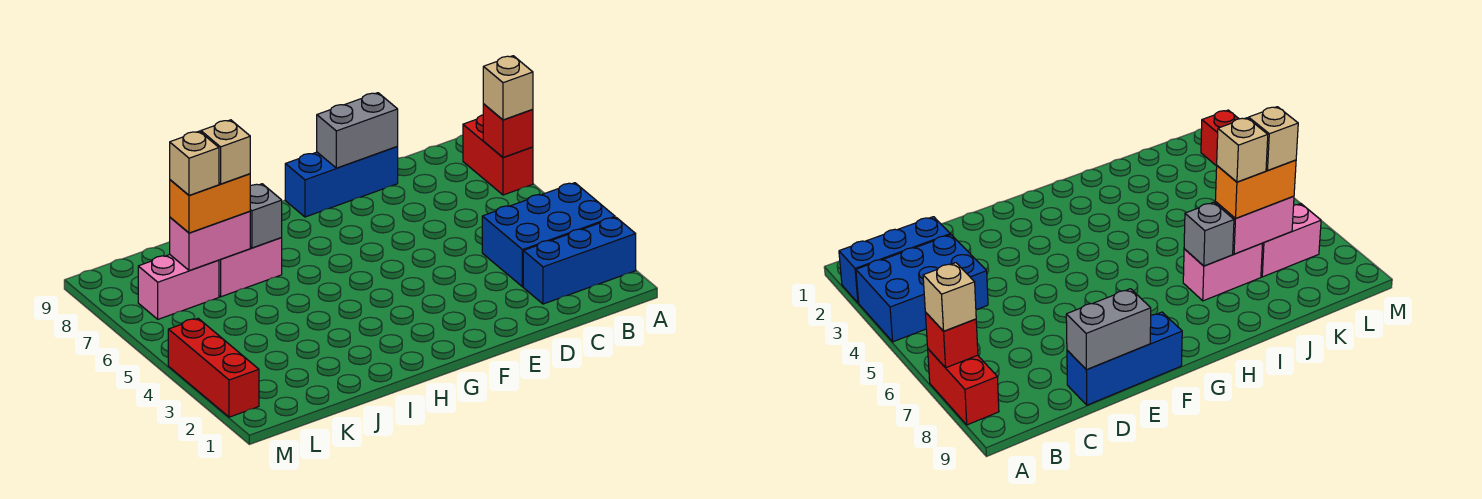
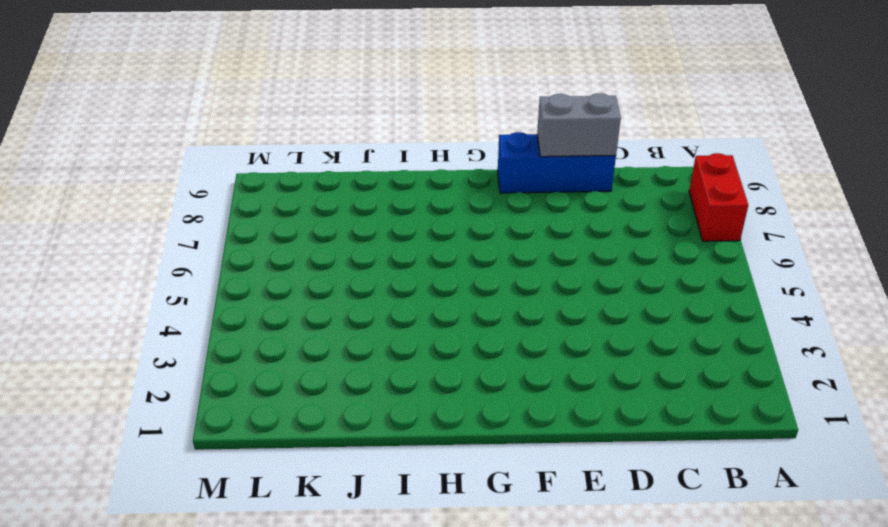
none -> blue brick A2:C2 level 1
none -> blue brick A3:C4 level 1
none -> pink brick I7:J7 level 1

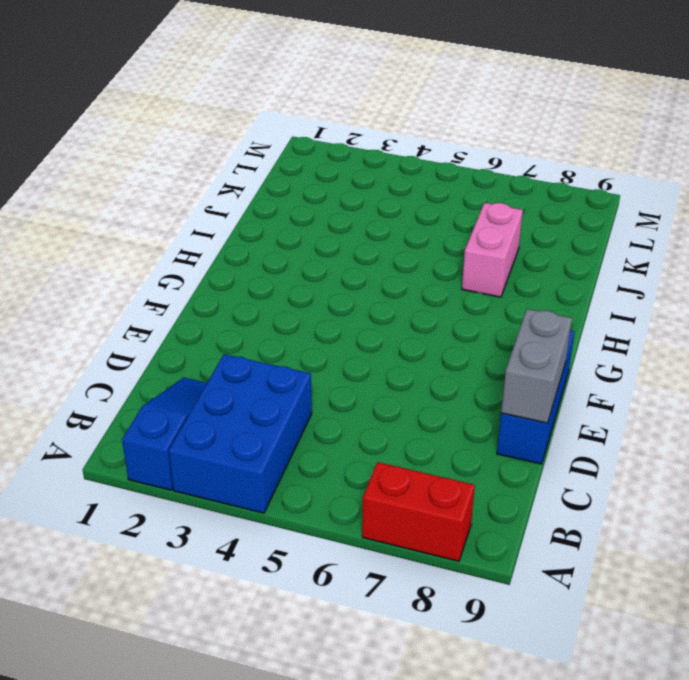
blue slope A2:C2 level 1 top A -> blue brick A2:C2 level 1
none -> pink brick K7:L7 level 1
none -> red brick M2:M4 level 1
none -> red brick A7 level 2

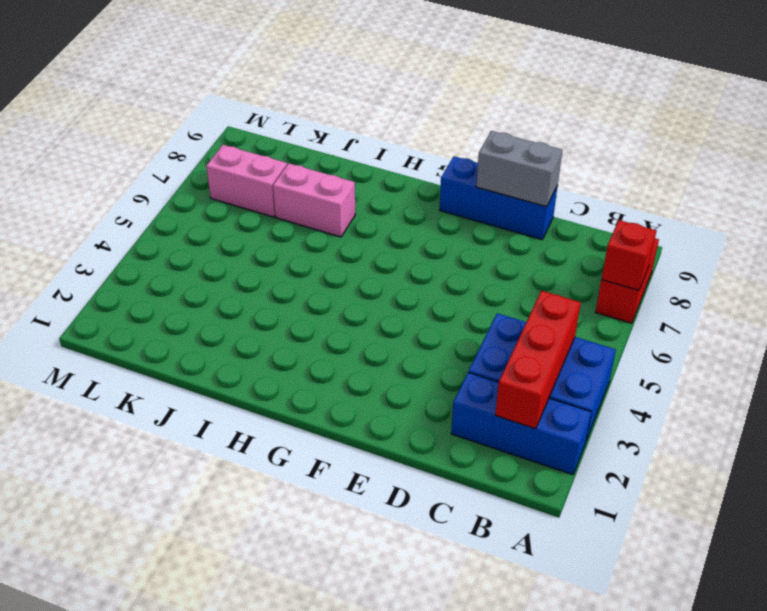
red brick B2:B4 level 2 -> red brick M2:M4 level 1
none -> grey brick I7 level 2
none -> pink brick J7:K7 level 2
none -> tan brick A7 level 3

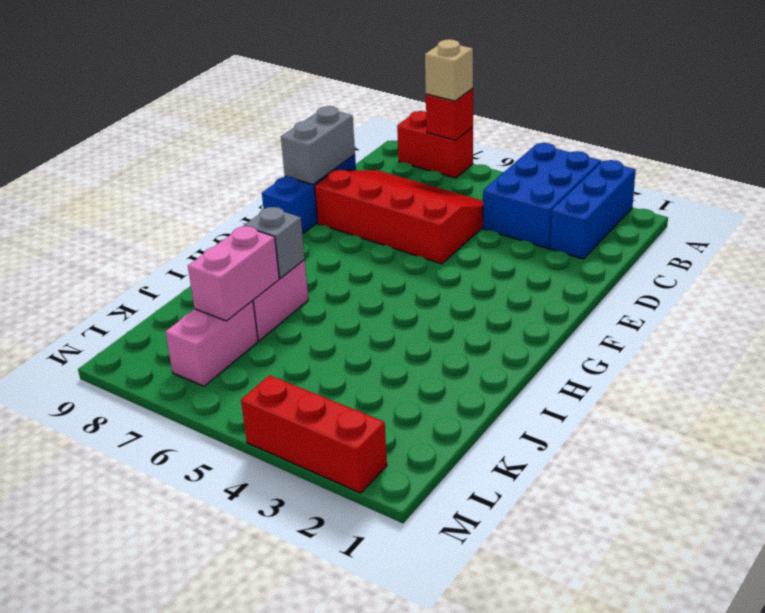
red slope C5:E8 level 1 top E -> none
none -> orange brick J7:K7 level 3
none -> tan brick J7 level 4
none -> tan brick K7 level 4

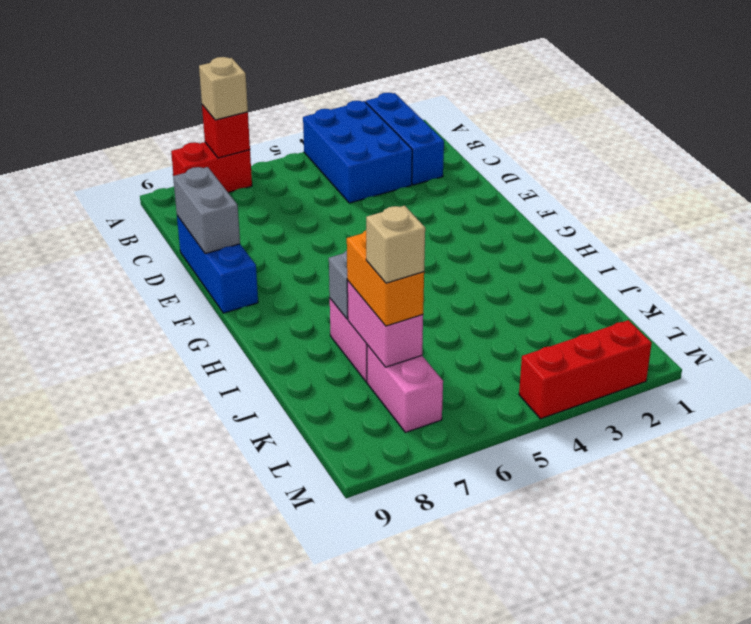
none -> tan brick J7 level 4

